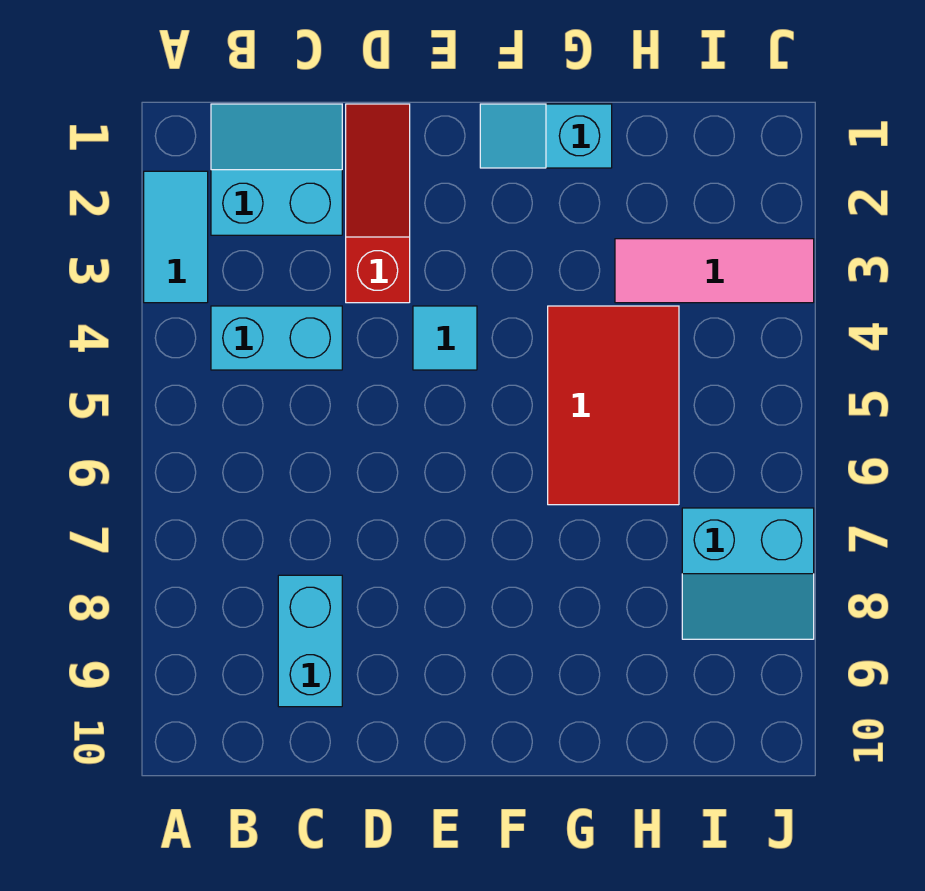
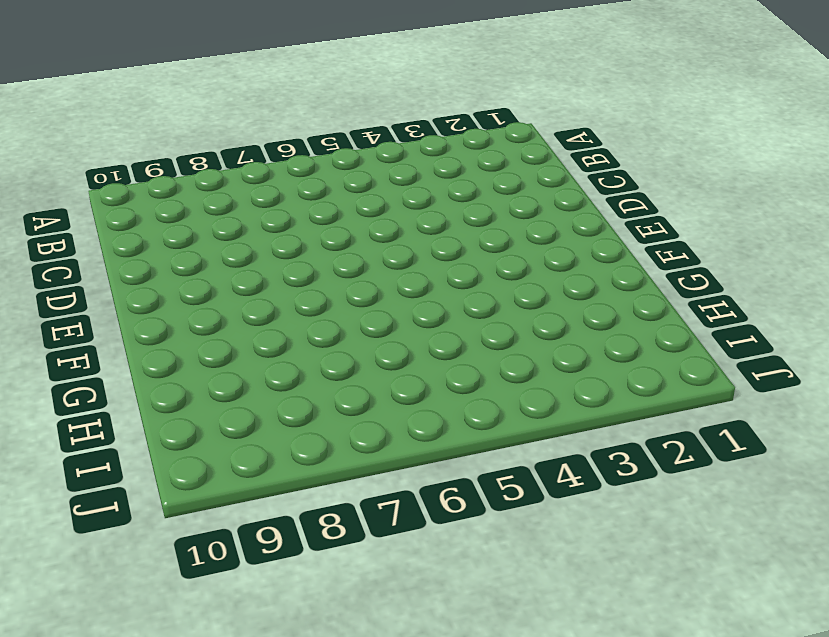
none -> cyan tile A2:A3 level 1
none -> cyan slope B1:C2 level 1 top 2

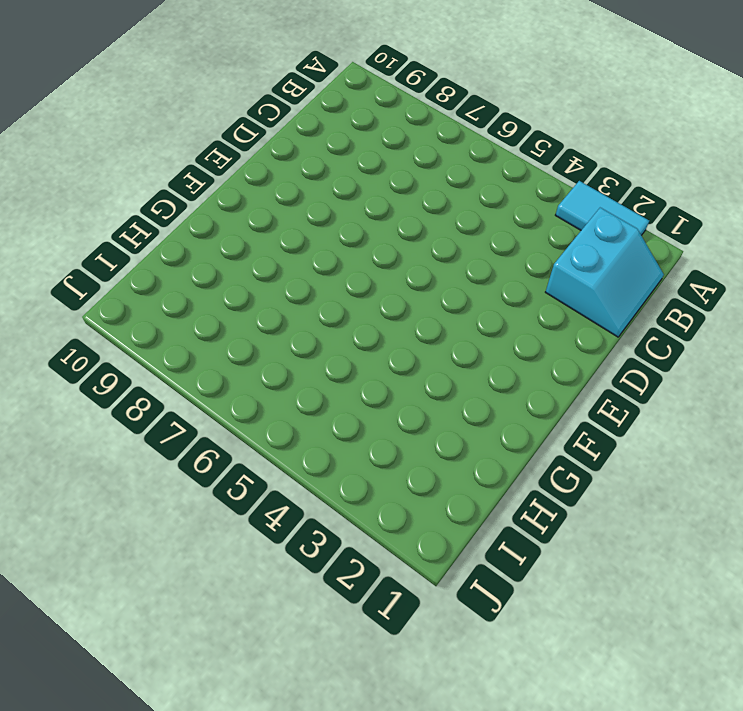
none -> cyan brick B4:C4 level 1
none -> cyan brick C8:C9 level 1

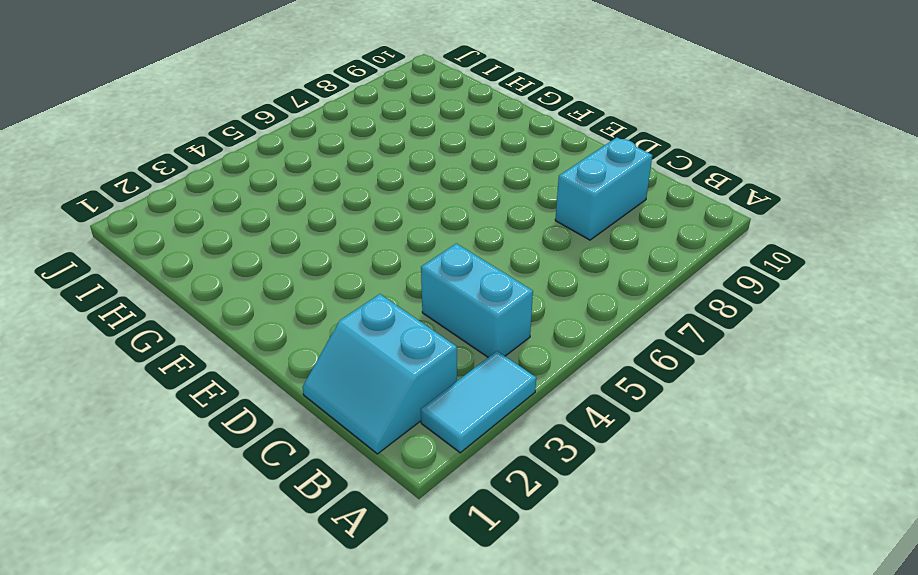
none -> red slope D1:D3 level 1 top 3
none -> cyan tile E4 level 1

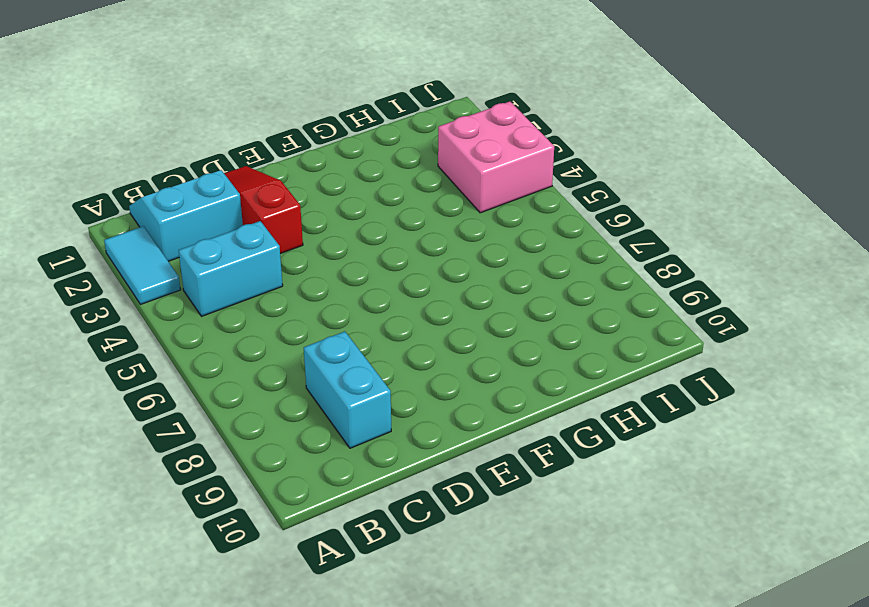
pink brick I3:J4 level 1 -> pink tile H3:J3 level 1
none -> cyan tile E4 level 1
none -> cyan slope F1:G1 level 1 top G

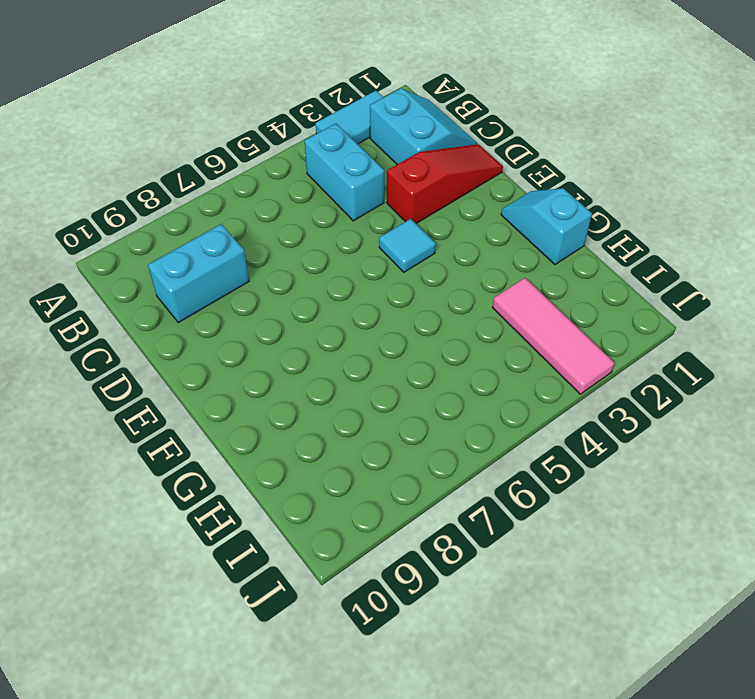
none -> red tile G4:H6 level 1
none -> cyan slope I7:J8 level 1 top 7

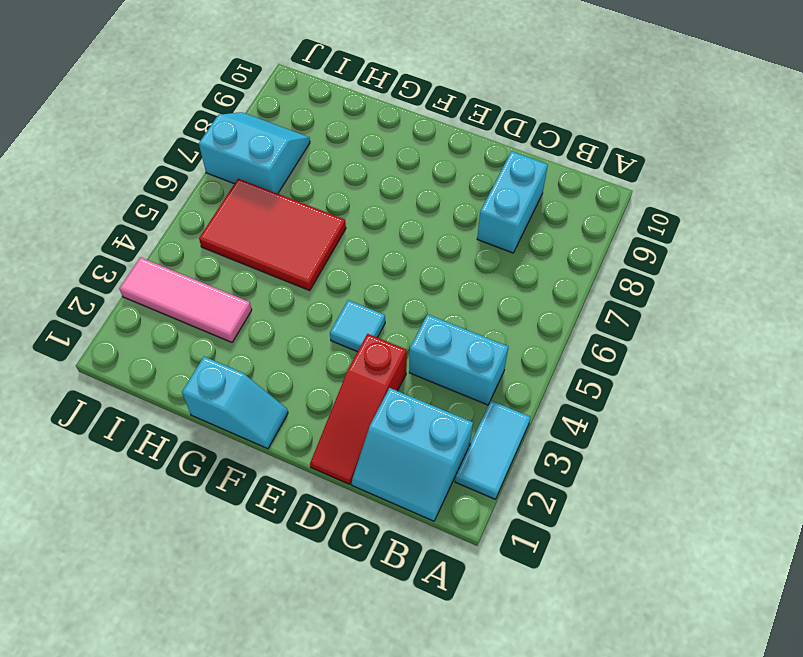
red tile G5:I6 level 1 -> red tile G4:H6 level 1

